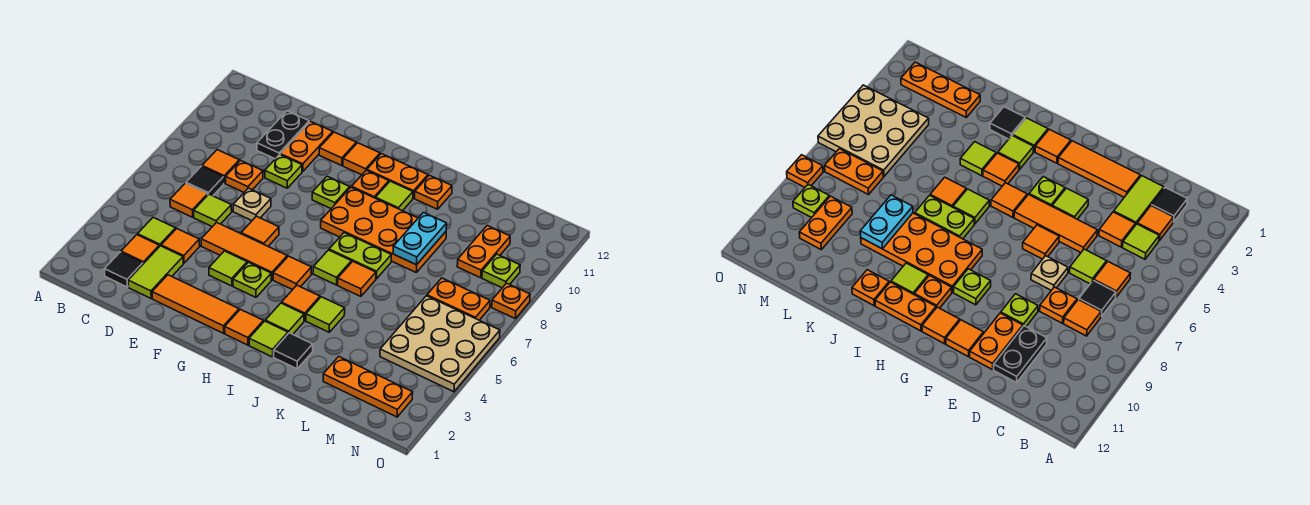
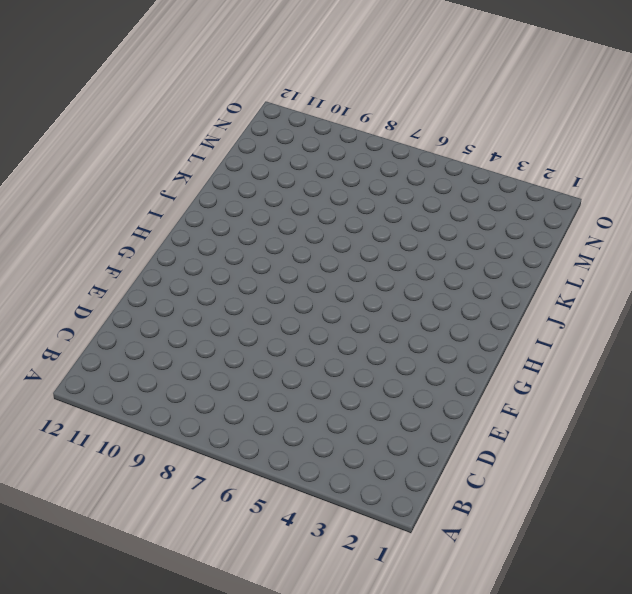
none -> black tile C2 level 1
none -> orange tile C3 level 1
none -> lime tile C4 level 1
none -> orange tile C6 level 1

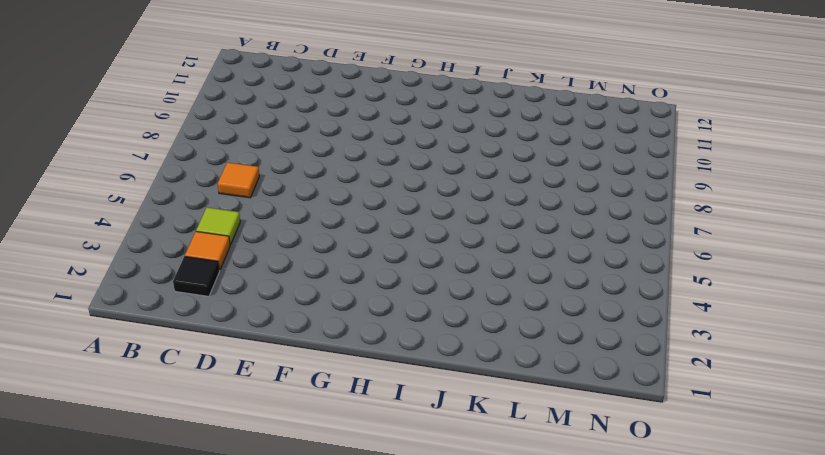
none -> black tile C7 level 1
none -> orange tile C8 level 1
none -> lime tile D2:D3 level 1
none -> orange tile D4 level 1

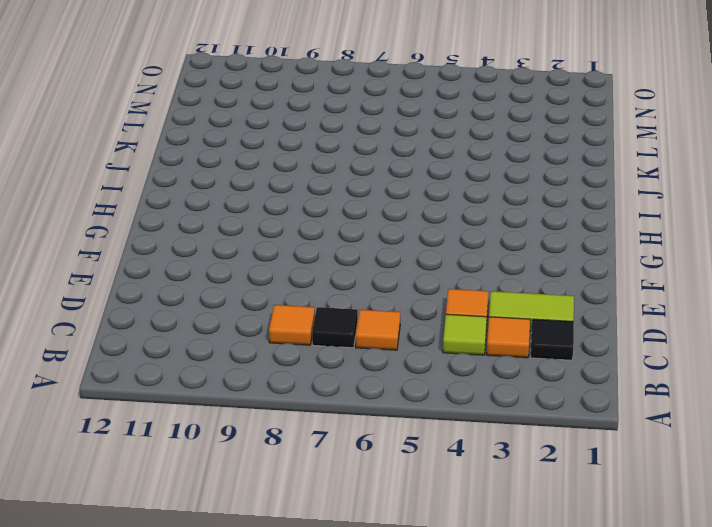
none -> lime tile D6 level 1
none -> orange plate D8 level 1
none -> black plate D10:D11 level 1
none -> orange tile E2:G2 level 1

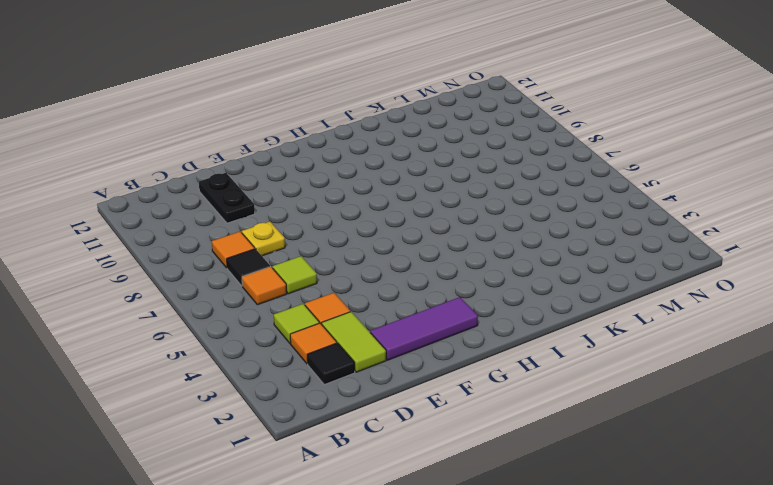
yellow plate D8 level 1 -> orange plate D8 level 1
purple tile E2:G2 level 1 -> orange tile E2:G2 level 1
none -> orange tile E5:G5 level 1
none -> tan plate E7 level 1
none -> lime plate E9 level 1
none -> orange plate E10:E11 level 1

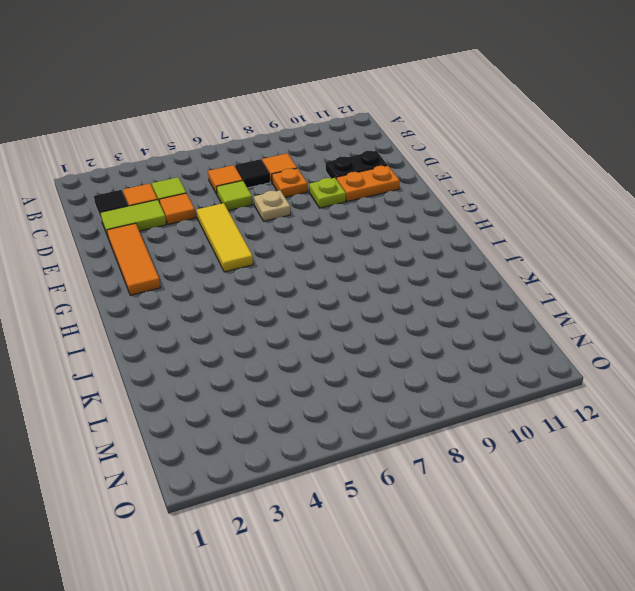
yellow tile E5:G5 level 1 -> orange tile E5:G5 level 1
none -> lime tile F4 level 1
none -> orange tile F6 level 1
none -> orange tile F11 level 1
none -> lime plate G4 level 1

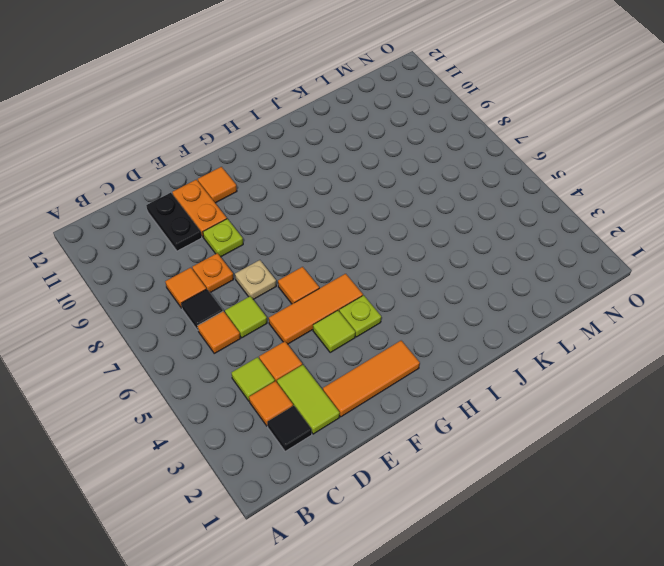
none -> lime plate G9 level 1
none -> orange tile G11 level 1
none -> orange tile H2 level 1
none -> orange tile H5 level 1

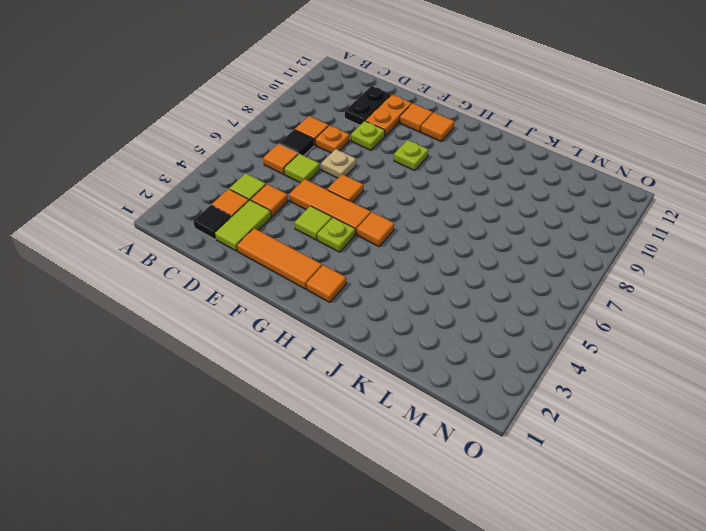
none -> orange plate H8:K9 level 1
none -> orange plate H10 level 1
none -> orange plate H11:I11 level 1
none -> lime tile I2 level 1

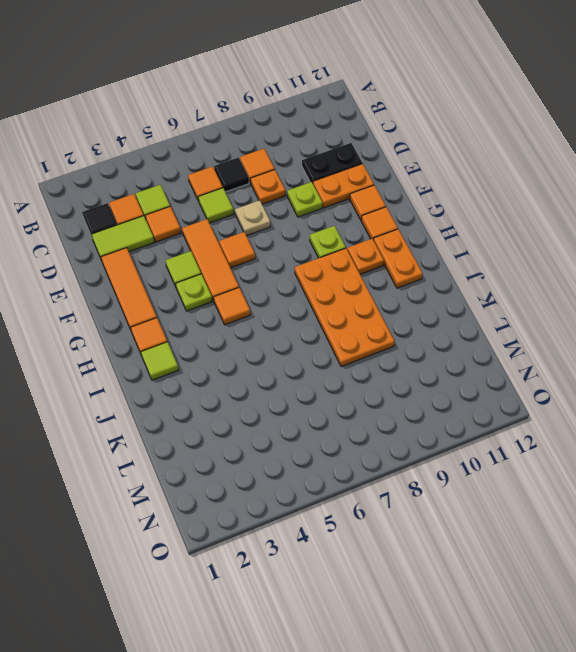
none -> lime tile I3 level 1
none -> orange tile I4 level 1
none -> lime tile I6 level 1
none -> lime plate I7:J7 level 1

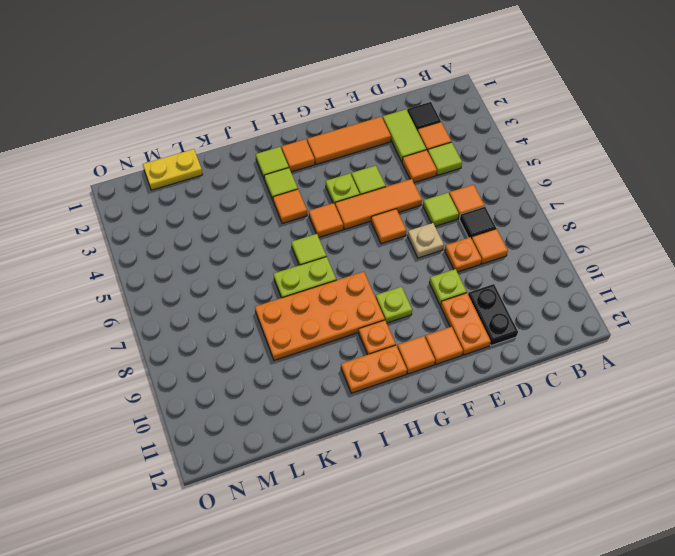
yellow plate L1:M1 level 1 -> none
none -> lime tile I10 level 1
none -> black tile J2 level 1
none -> lime tile J4 level 1
none -> orange tile J6 level 1

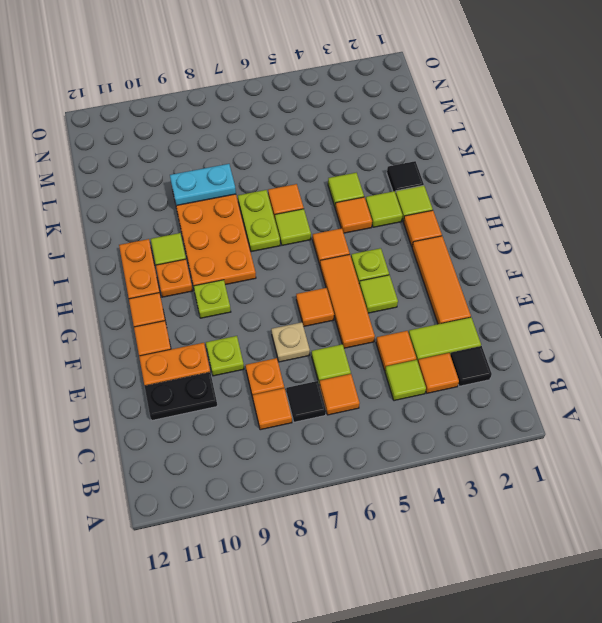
none -> orange plate J11 level 1
none -> orange plate L2:N2 level 1
none -> tan plate M4:O6 level 1
none -> orange plate M7:N7 level 1

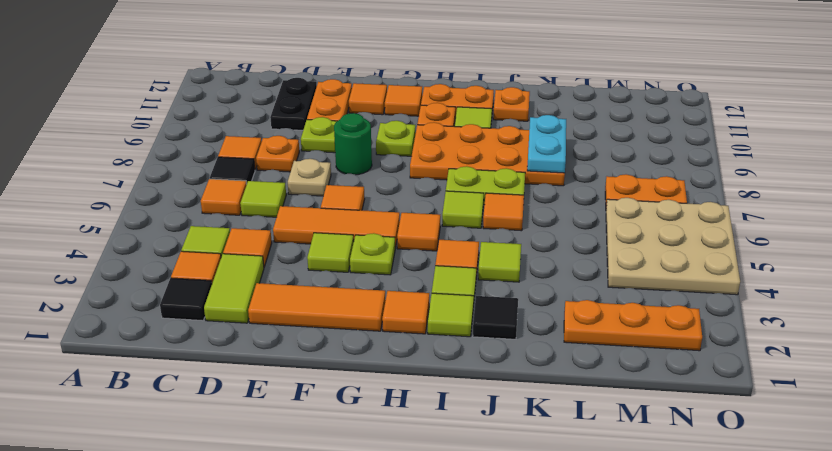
green round brick F8 level 1 -> none
none -> orange plate M9:M10 level 1
none -> lime plate N9 level 1
none -> orange plate O8 level 1

